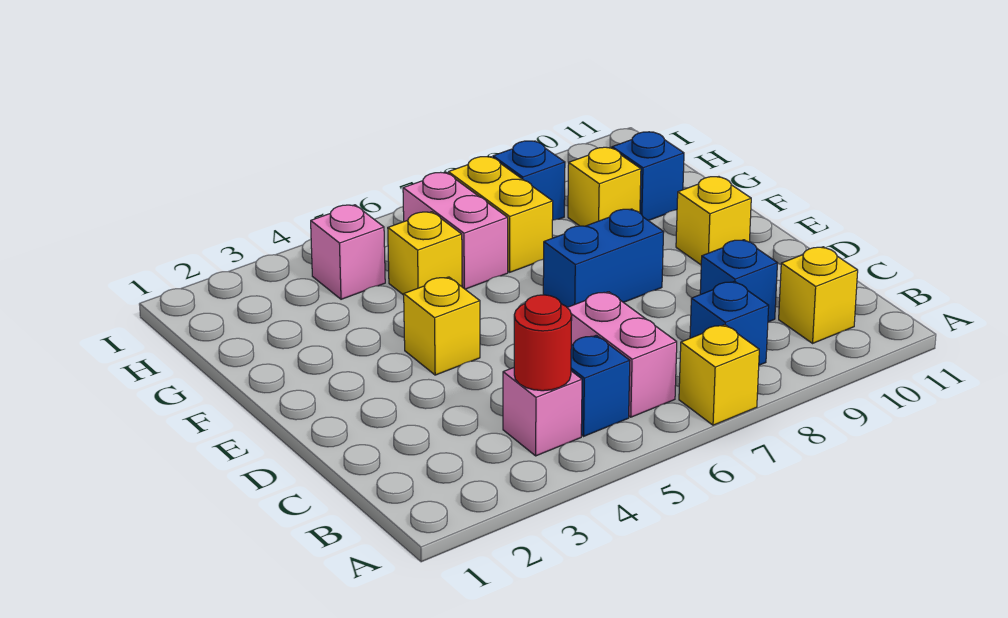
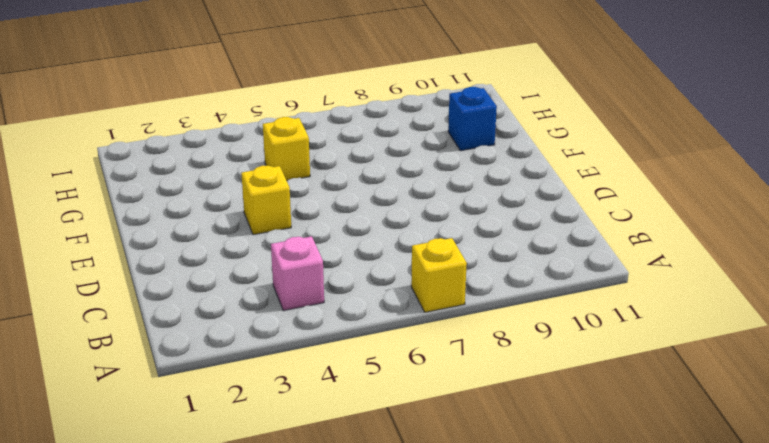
none -> blue brick B5 level 1
none -> pink brick B6:C6 level 1
none -> blue brick B8 level 1

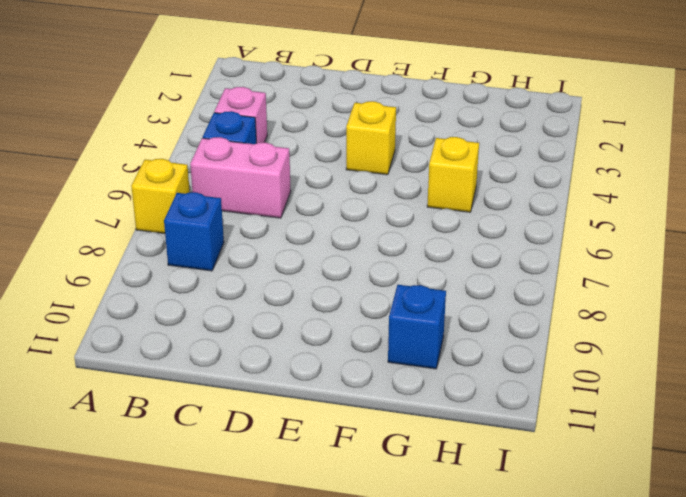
none -> yellow brick B10 level 1
none -> blue brick C9 level 1
none -> blue brick E7:E8 level 1

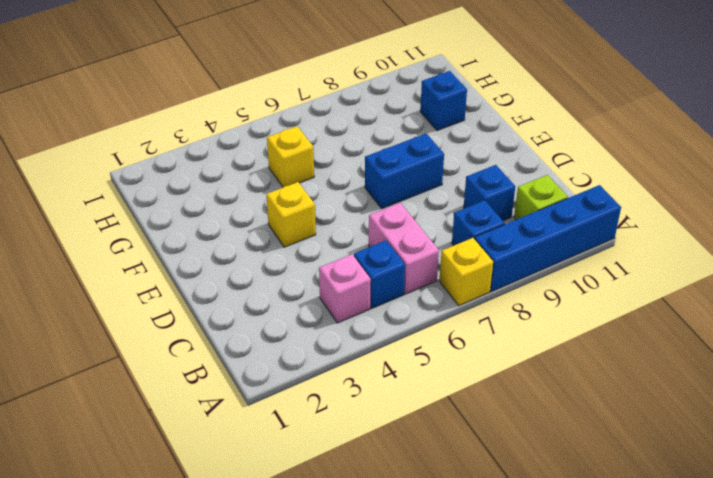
blue brick A8:A11 level 1 -> none
lime brick B10 level 1 -> yellow brick B10 level 1
none -> yellow brick E10 level 1
none -> pink brick G6:H6 level 1
none -> yellow brick G7:H7 level 1

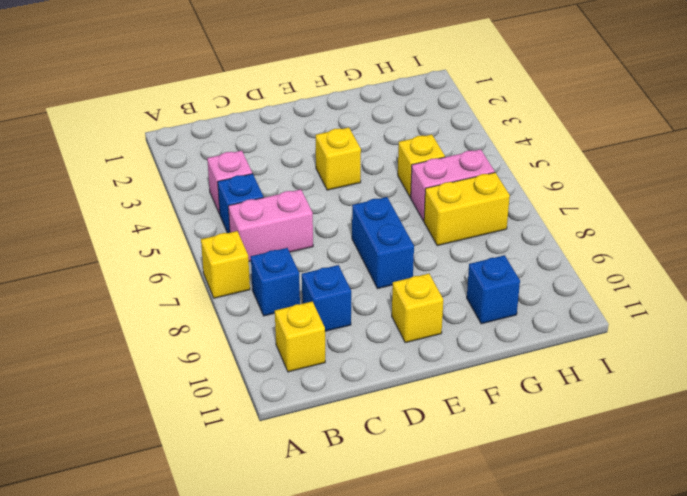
none -> yellow brick G9 level 1
none -> pink brick H4 level 1
none -> blue brick H8 level 1

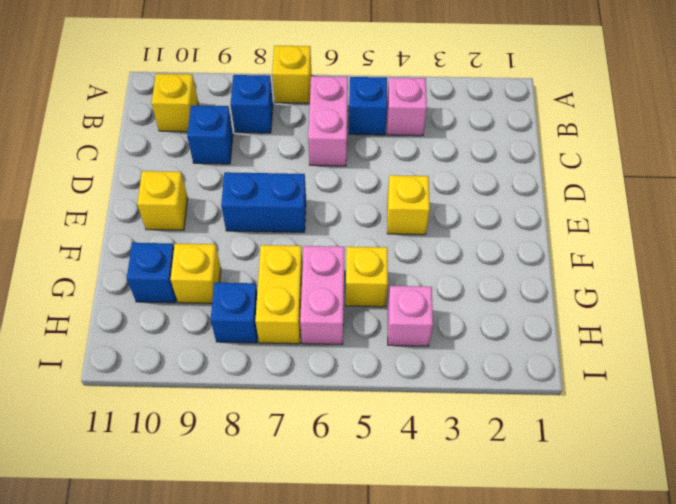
none -> red round brick B4 level 2

